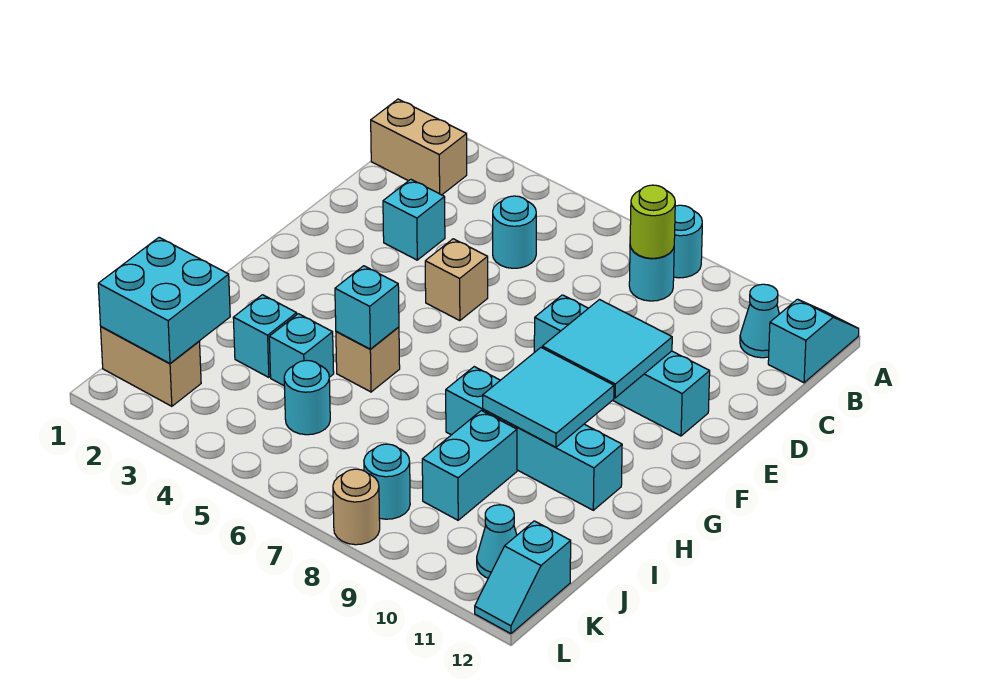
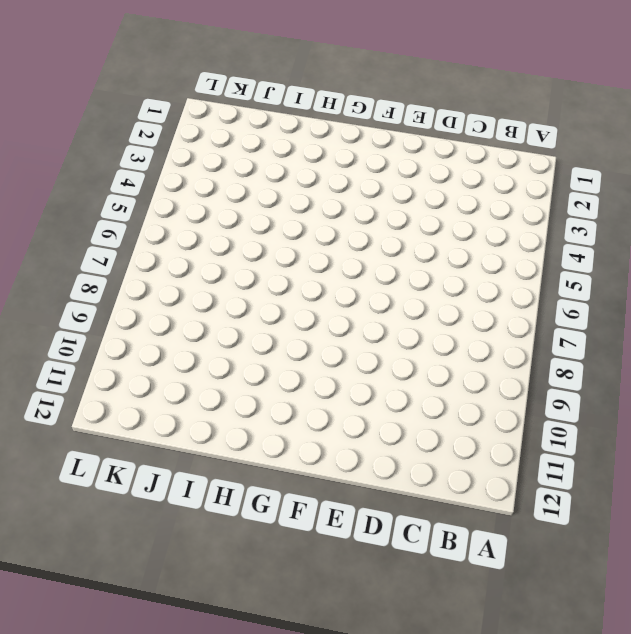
none -> cyan round brick A8 level 1
none -> cyan slope A12:B12 level 1 top B
none -> tan brick B1:B2 level 1

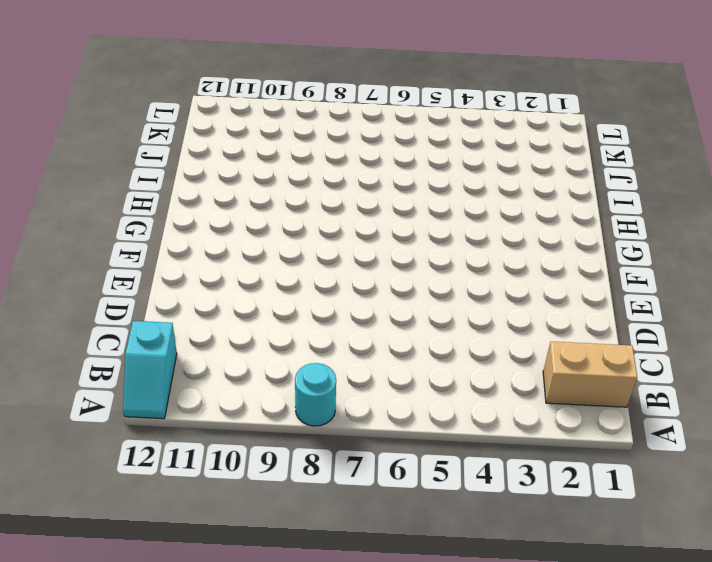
none -> cyan round brick B8 level 1
none -> cyan cone B11 level 1
none -> cyan round brick C5 level 1

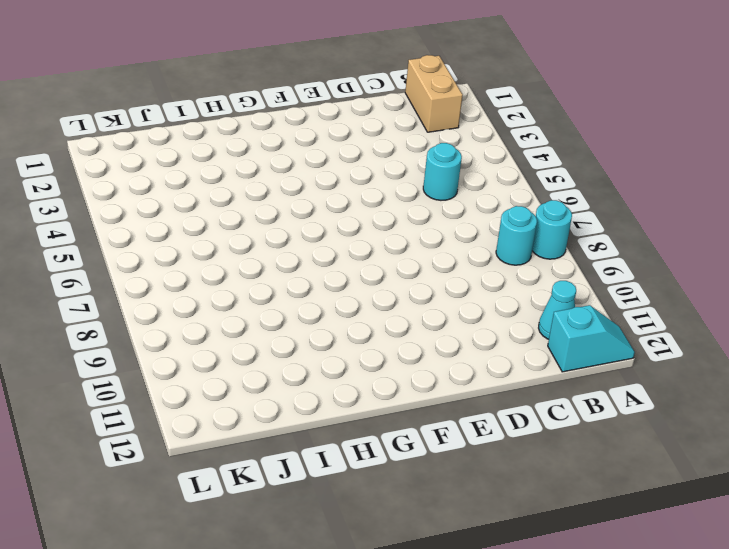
none -> cyan brick D3 level 1
none -> tan brick E5 level 1
none -> cyan brick E8:E11 level 1

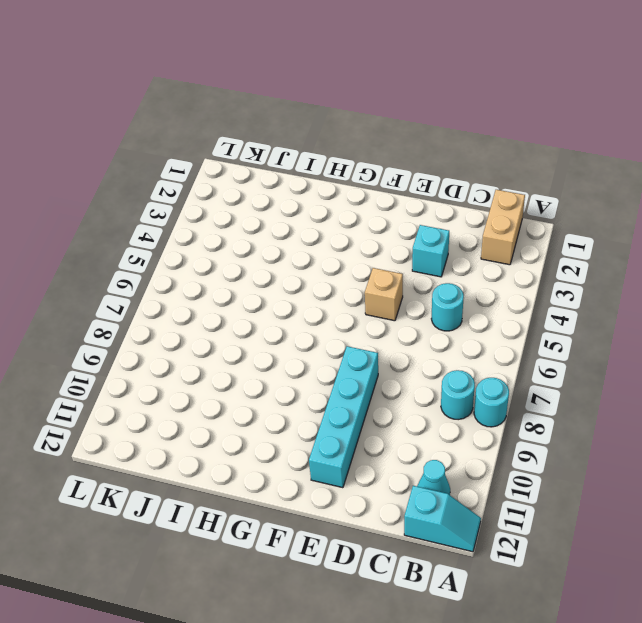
none -> tan brick H5 level 1
none -> cyan brick H8:H11 level 1
none -> cyan brick I3 level 1

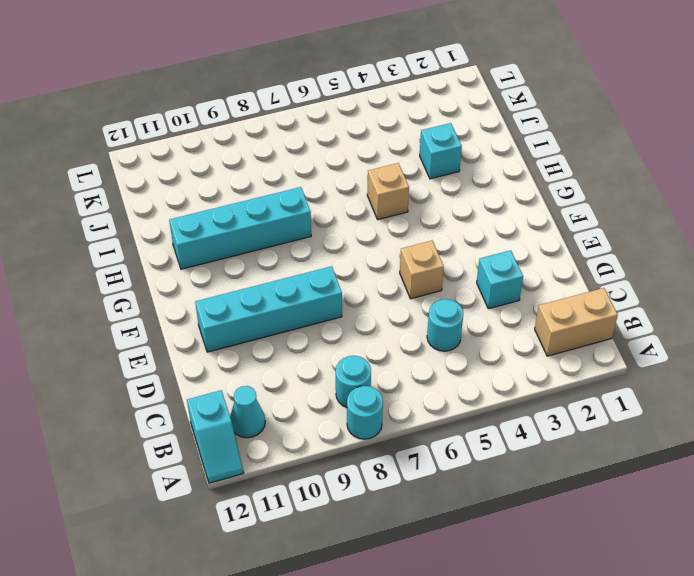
none -> cyan brick I4 level 1
none -> cyan brick I9:J9 level 1
none -> cyan round brick J5 level 1

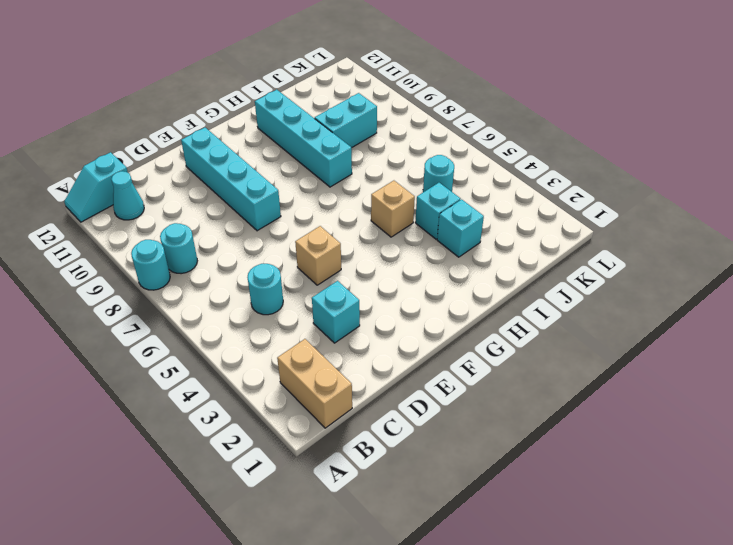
none -> tan brick K1:K2 level 1
none -> cyan round brick K8 level 1
none -> cyan cone K11 level 1

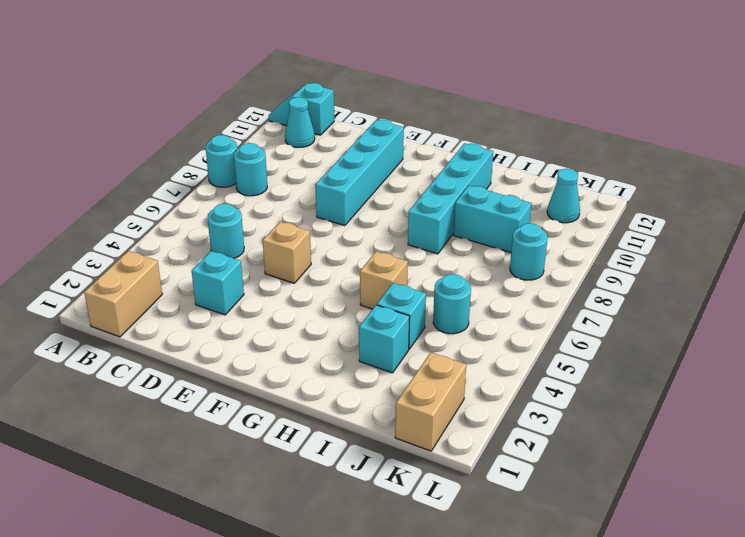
none -> cyan slope K12:L12 level 1 top K
none -> tan round brick L8 level 1
none -> lime round brick B8 level 2

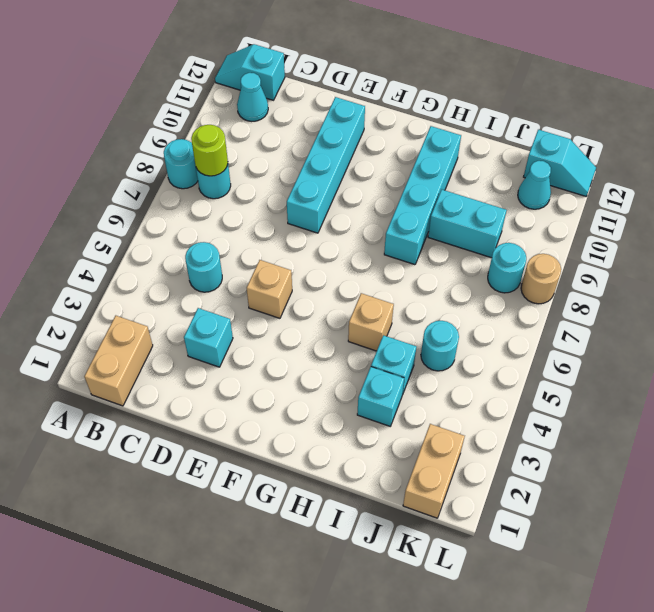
none -> cyan tile E9:F10 level 2
none -> cyan tile G9:H10 level 2
none -> cyan brick H5 level 2

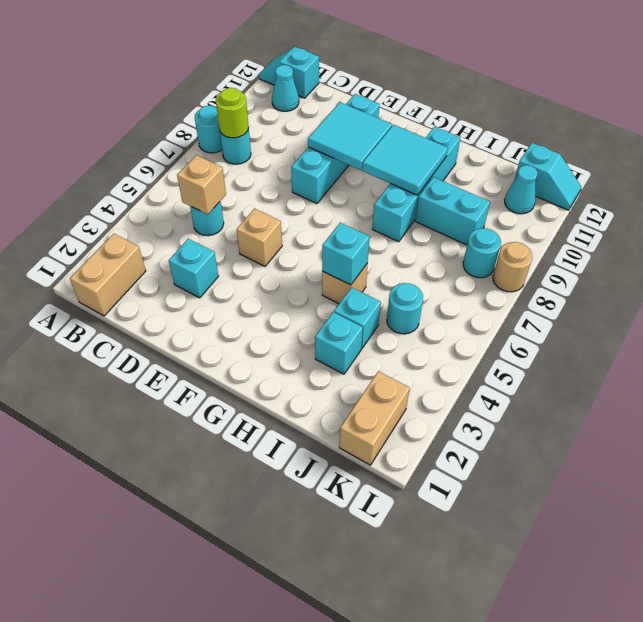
tan brick C5 level 2 -> none
none -> cyan brick J1:K2 level 2

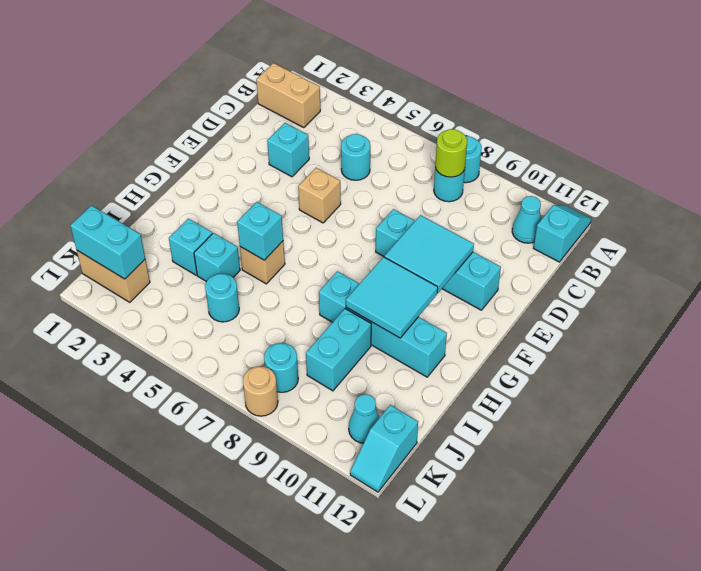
cyan brick K1:K2 level 2 -> cyan brick J1:K2 level 2

